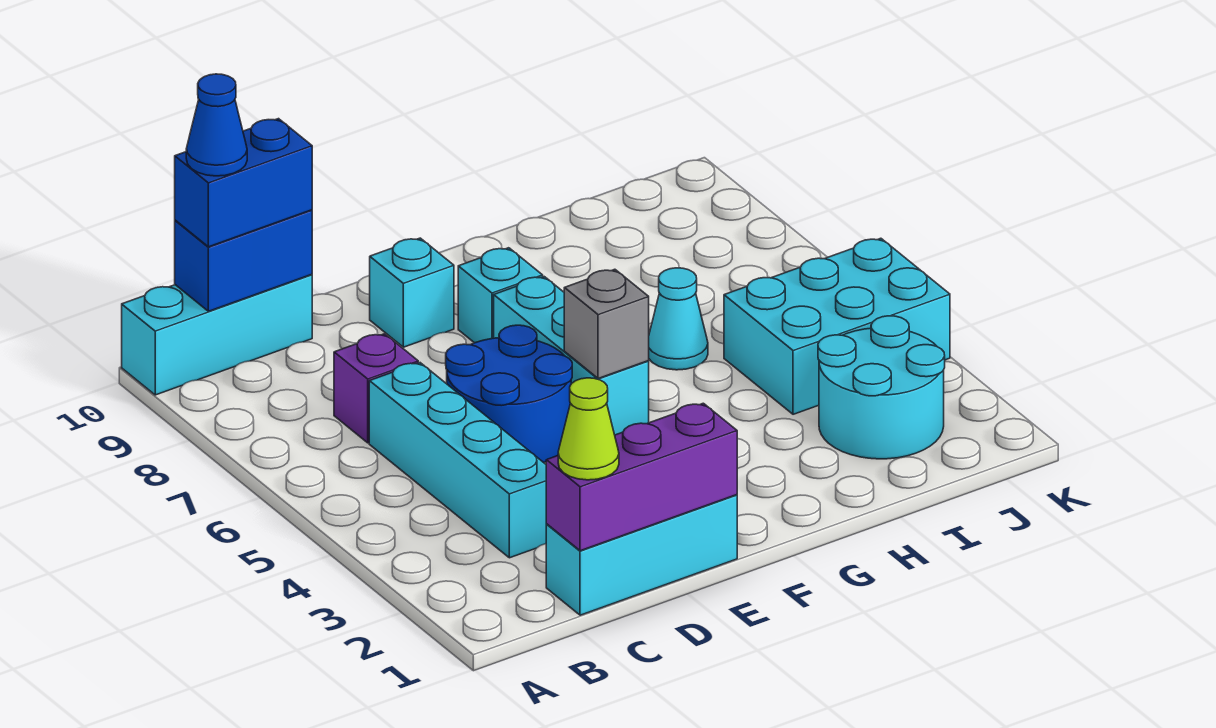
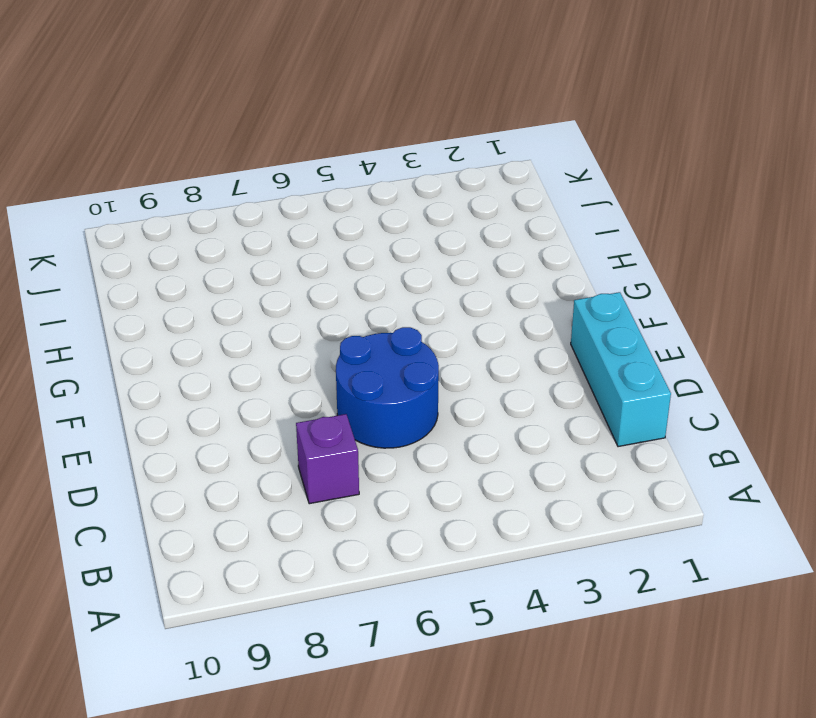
none -> cyan brick A10:C10 level 1
none -> cyan brick C3:C6 level 1
none -> cyan brick E9 level 1

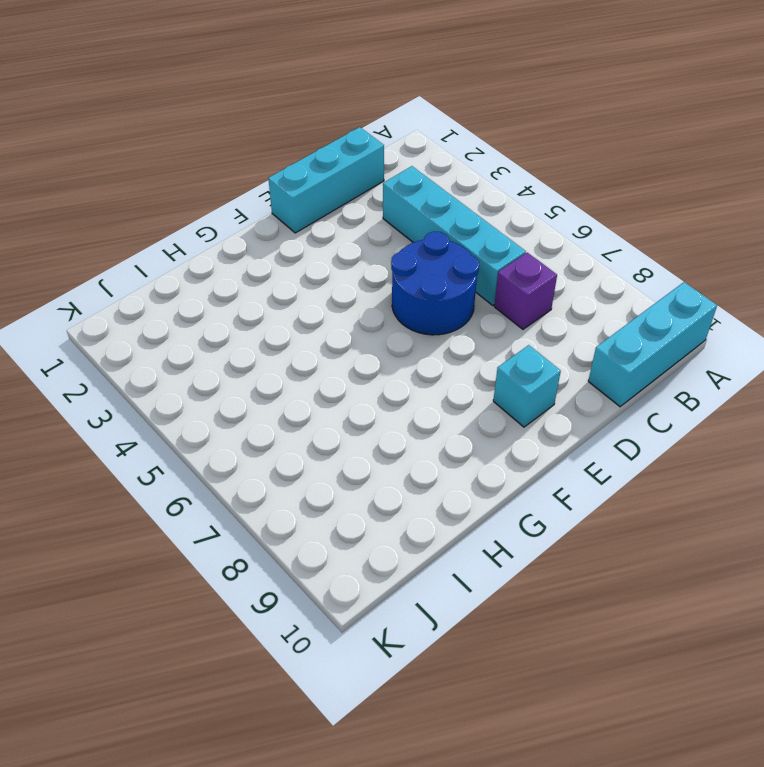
none -> cyan brick F5:F7 level 1
none -> cyan brick F8 level 1
none -> cyan cone H6 level 1

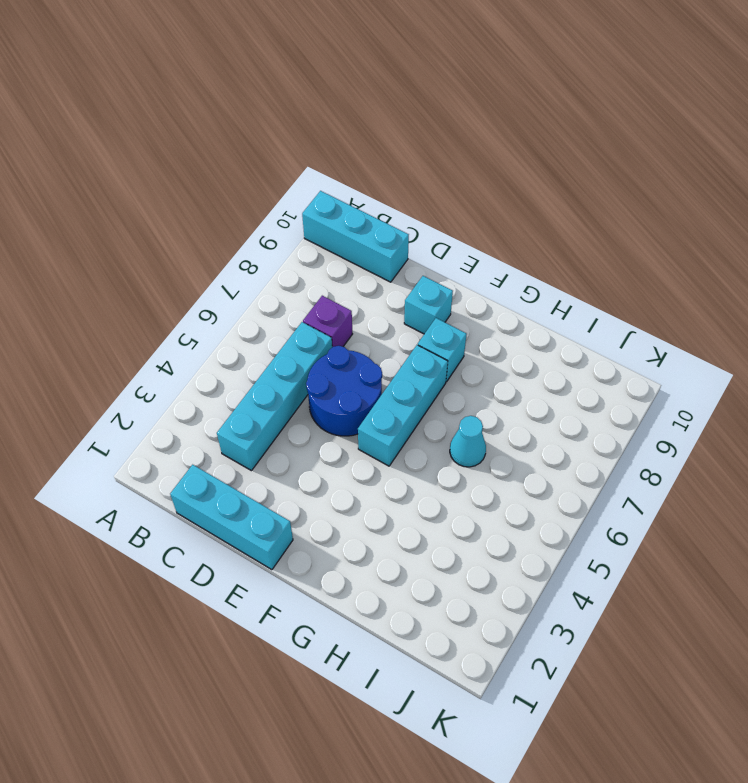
none -> cyan round brick I2:J3 level 1
none -> cyan brick I4:K5 level 1
none -> blue brick B10:C10 level 2

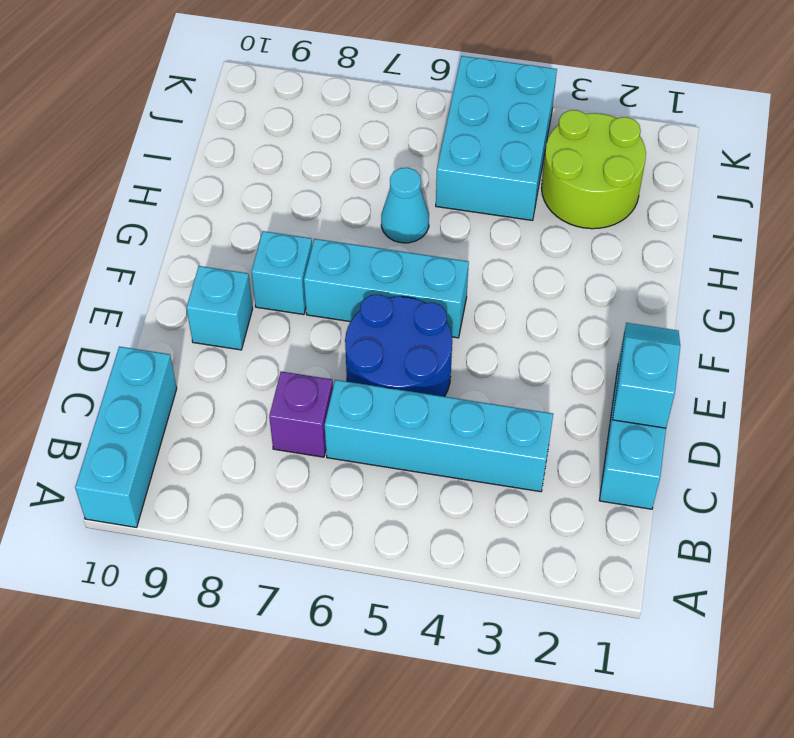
cyan slope D1:E1 level 2 top D -> purple brick C1:E1 level 2
lime round brick I2:J3 level 1 -> cyan round brick I2:J3 level 1
none -> blue brick B10:C10 level 2
none -> grey brick F5 level 2
none -> blue brick B10:C10 level 3

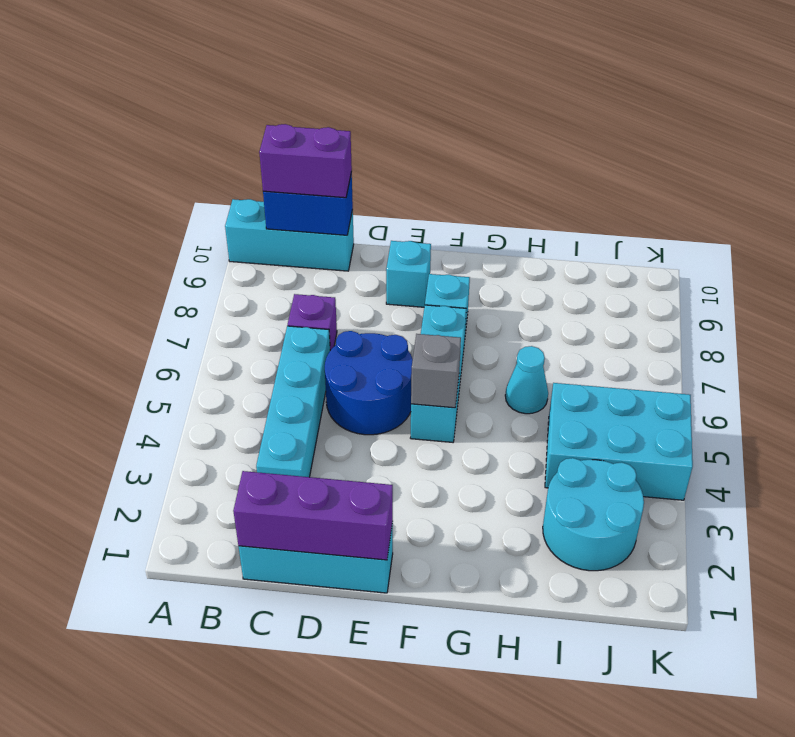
purple brick B10:C10 level 3 -> blue brick B10:C10 level 3
none -> lime cone C1 level 3
none -> blue cone B10 level 4

